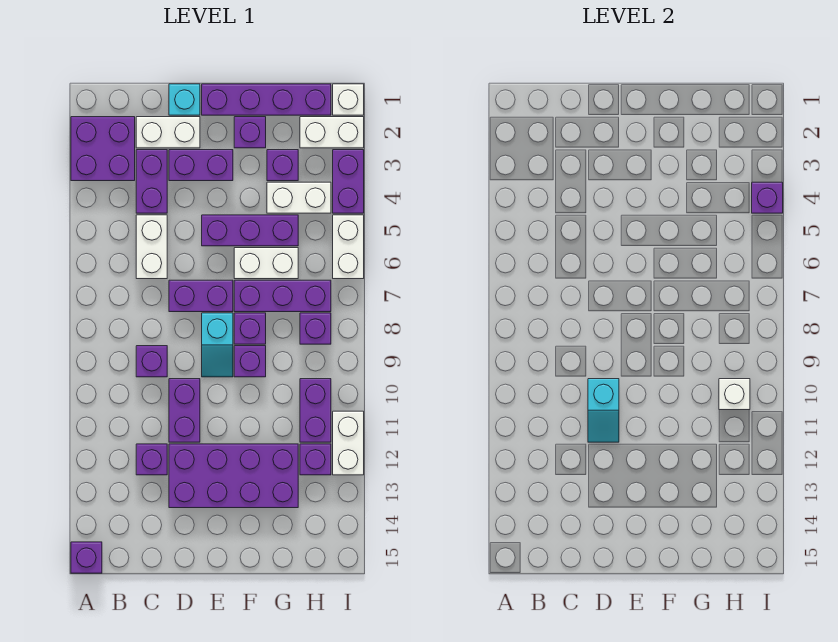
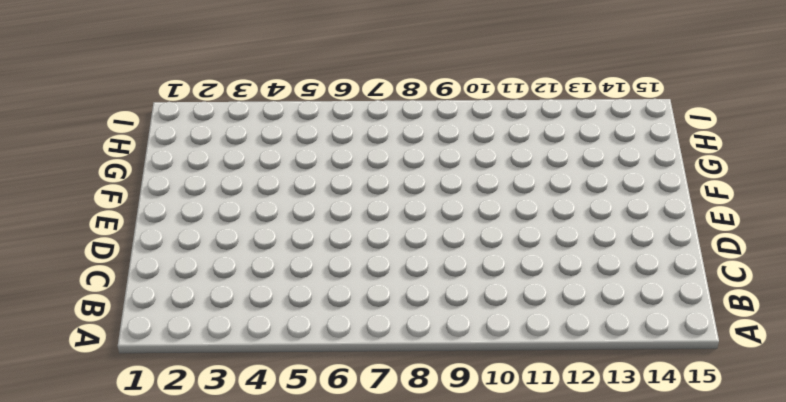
none -> purple brick A2:B3 level 1
none -> purple brick A15 level 1
none -> white brick C2:D2 level 1
none -> purple brick C3:C4 level 1

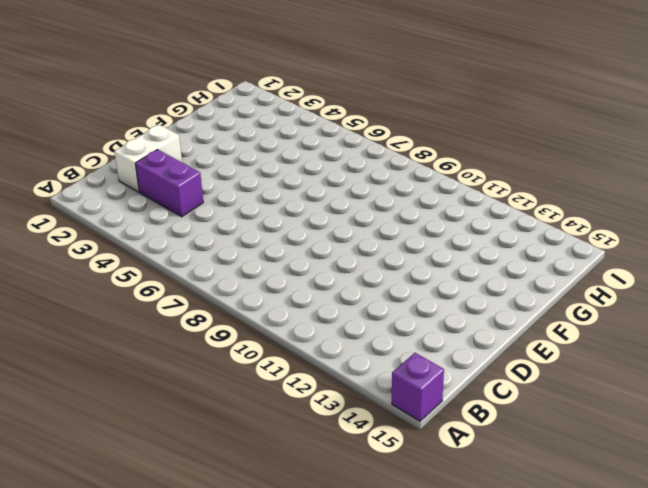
none -> purple brick A2:B3 level 1
none -> white brick C5:C6 level 1
none -> purple brick C9 level 1
none -> purple brick C12 level 1

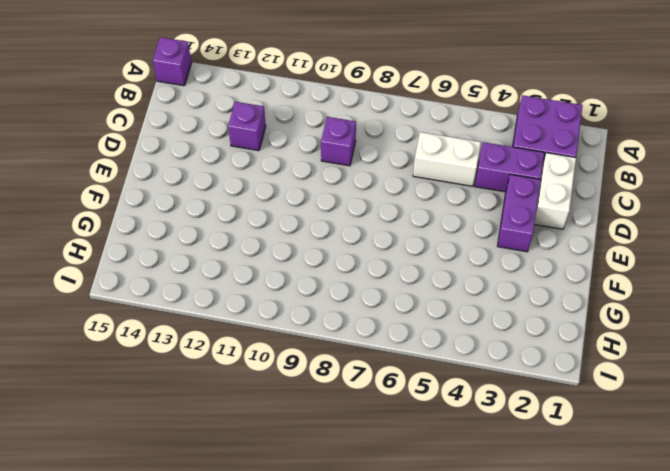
none -> cyan brick D1 level 1
none -> purple brick D7:E7 level 1
none -> purple brick D10:D11 level 1
none -> purple brick D12:G13 level 1

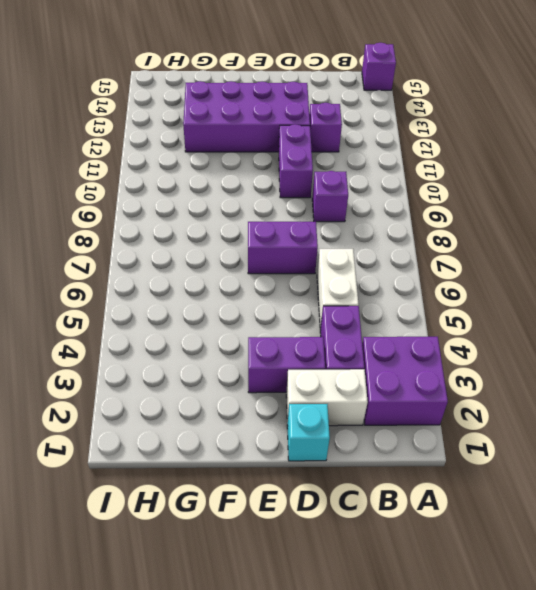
none -> purple brick E1:H1 level 1
none -> purple brick E5:G5 level 1
none -> cyan slope E8:E9 level 1 top 8
none -> purple brick F2 level 1

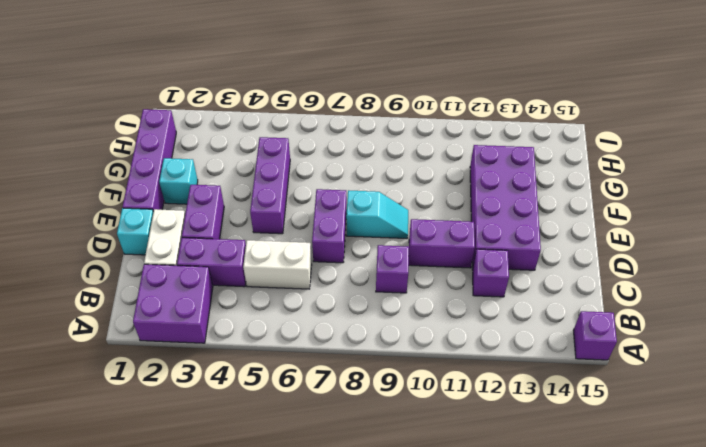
cyan brick F2 level 1 -> purple brick F2 level 1
none -> white brick F6:G6 level 1
none -> purple brick F7:H7 level 1
none -> purple brick F8 level 1
none -> purple brick F9 level 1

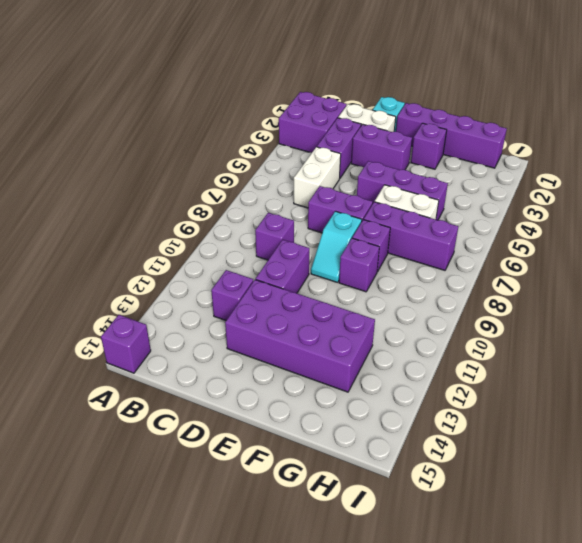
none -> purple brick G3 level 1
none -> white brick G4:H4 level 1
none -> white brick H2:I2 level 1
none -> purple brick H8 level 1

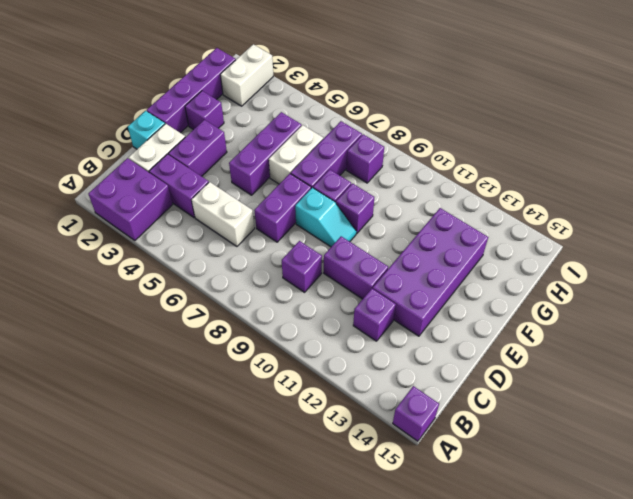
none -> purple brick G3 level 1
none -> white brick G4:H4 level 1
none -> purple brick H10:H11 level 1
none -> purple brick H12 level 1

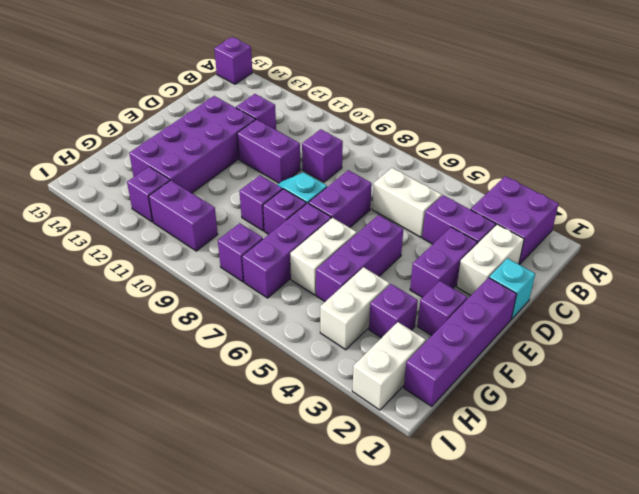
none -> white brick I1 level 1
none -> purple brick I3:I4 level 1
none -> white brick I5:I6 level 1
none -> white brick I11:I12 level 1

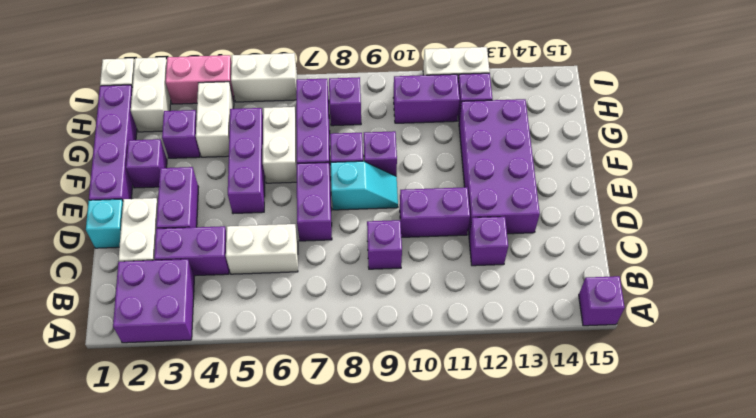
pink brick I3:I4 level 1 -> purple brick I3:I4 level 1
none -> cyan slope D10:D11 level 2 top 10
none -> white brick H10 level 2
none -> purple brick I4 level 2

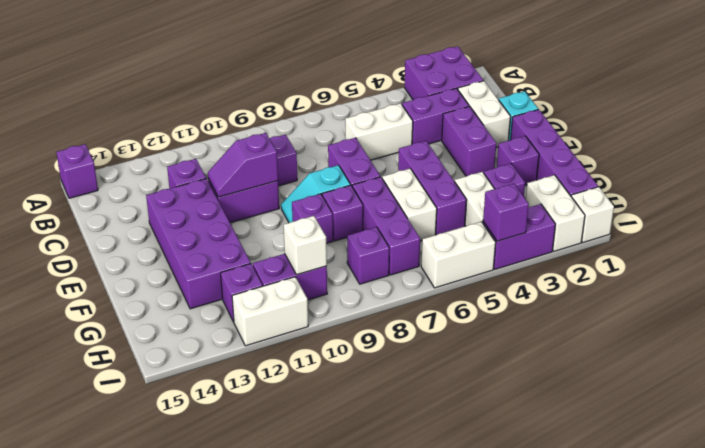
purple slope D10:D11 level 2 top 10 -> cyan slope D10:D11 level 2 top 10

